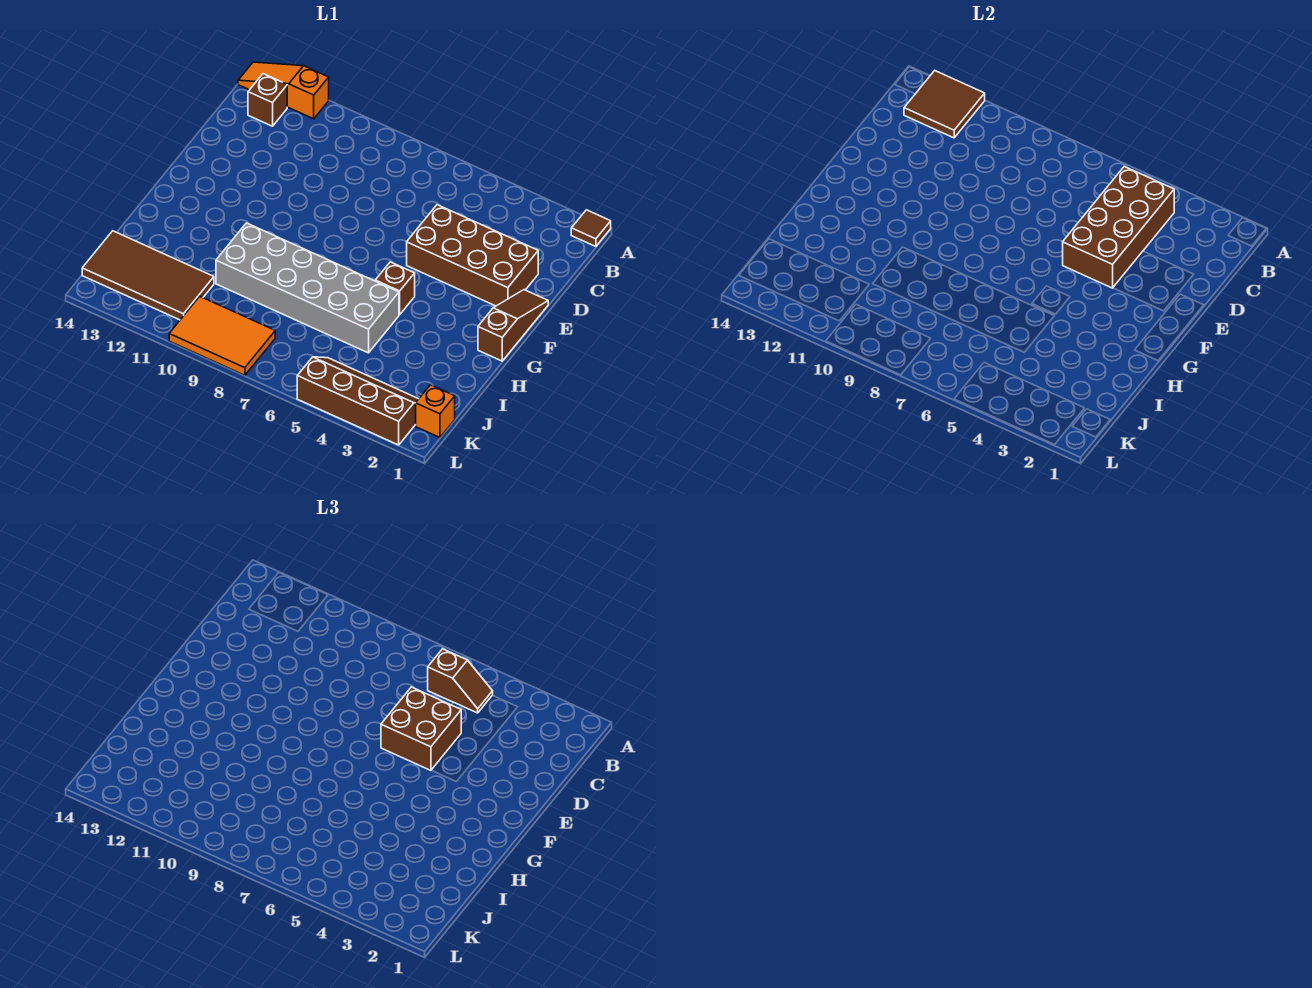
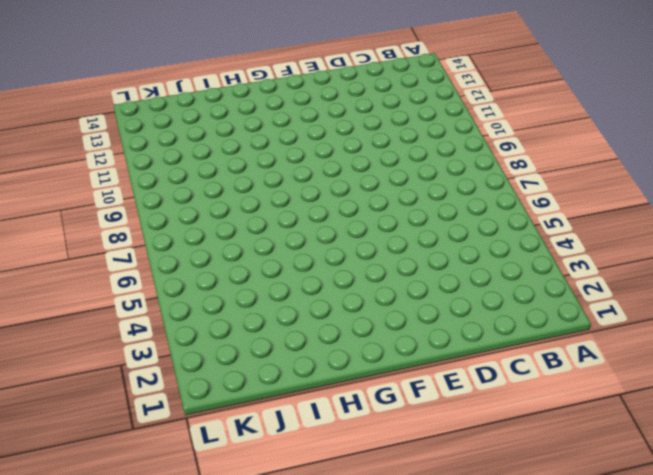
none -> brown tile A1 level 1
none -> orange slope A12:A14 level 1 top 12
none -> brown brick B13 level 1

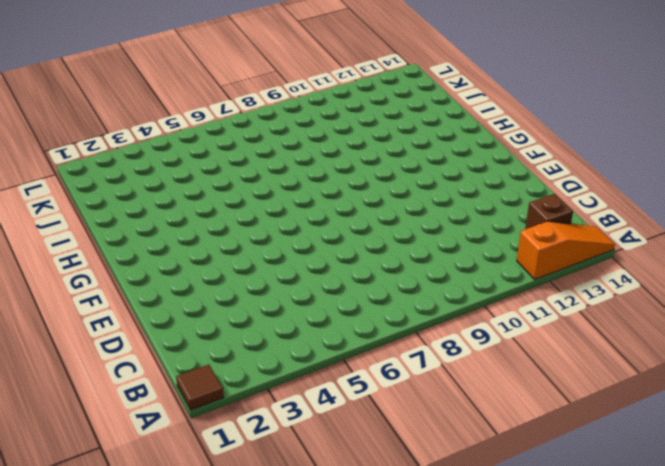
none -> brown brick D2:E5 level 1
none -> brown slope E1:G1 level 1 top G
none -> brown brick G5 level 1

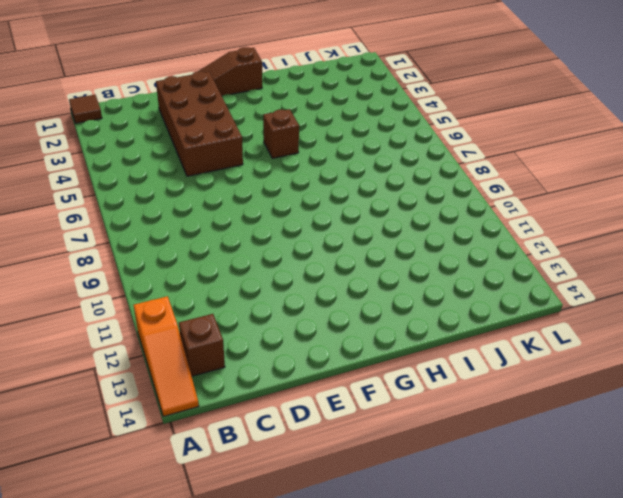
none -> grey brick H5:I10 level 1
none -> brown tile J11:K14 level 1
none -> orange brick K1 level 1

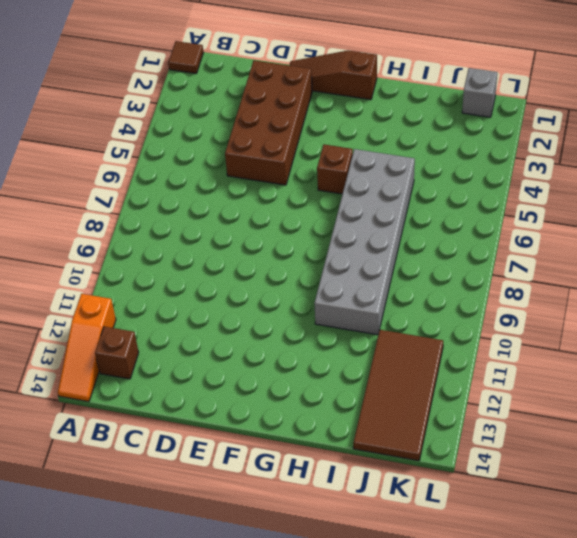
grey brick K1 level 1 -> orange brick K1 level 1
none -> brown slope K2:L5 level 1 top L
none -> orange tile K8:L10 level 1
none -> brown tile A12:B13 level 2

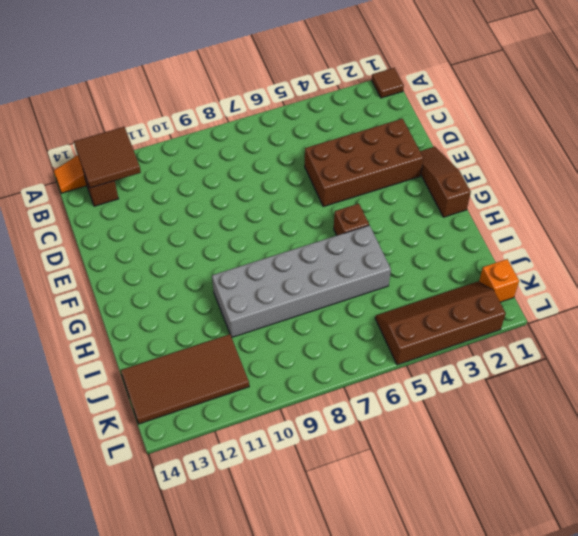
none -> orange tile K8:L10 level 1
none -> brown brick B4:E5 level 2
none -> brown slope B5:B6 level 3 top 6

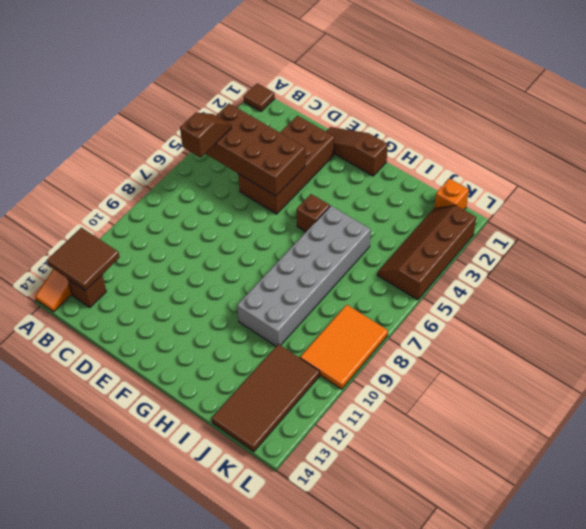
none -> brown brick D5:E6 level 3

